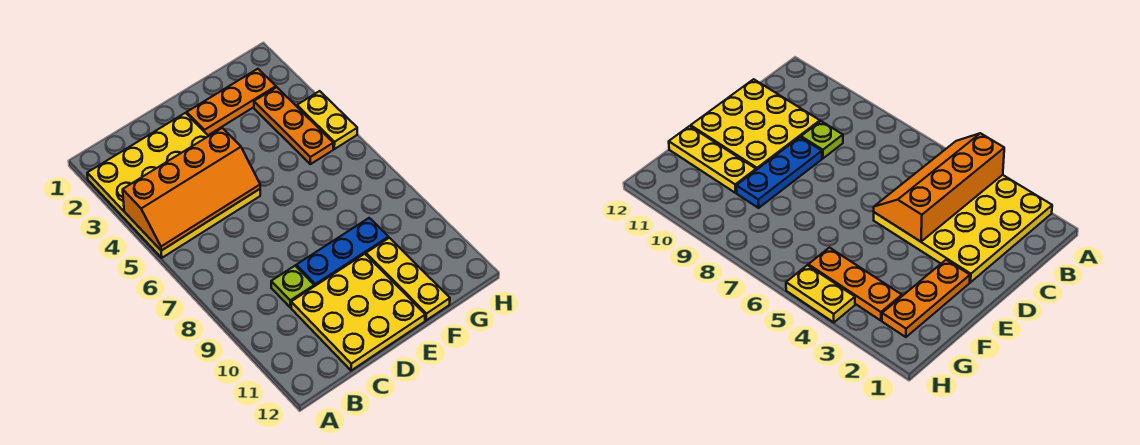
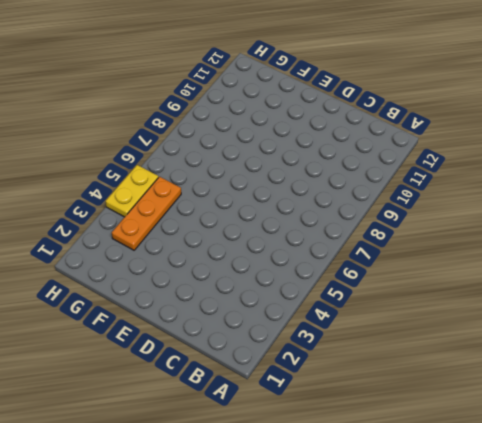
none -> yellow plate A2:D5 level 1
none -> lime plate C9 level 1

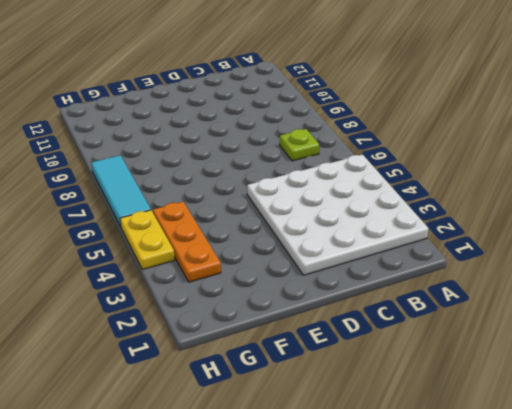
white plate A2:D5 level 1 -> yellow plate A2:D5 level 1
lime plate B7 level 1 -> lime plate C9 level 1
cyan tile H6:H8 level 1 -> none
none -> yellow plate C10:E12 level 1
none -> blue plate D9:F9 level 1

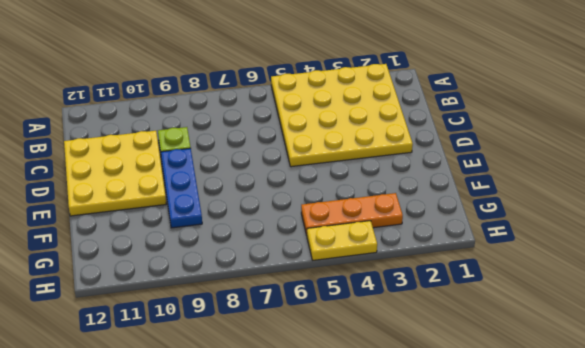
none -> orange plate E2:G2 level 1
none -> yellow plate F10:F12 level 1

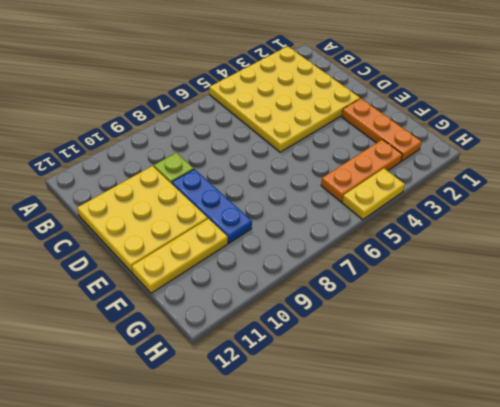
none -> orange slope A4:D5 level 2 top 4

